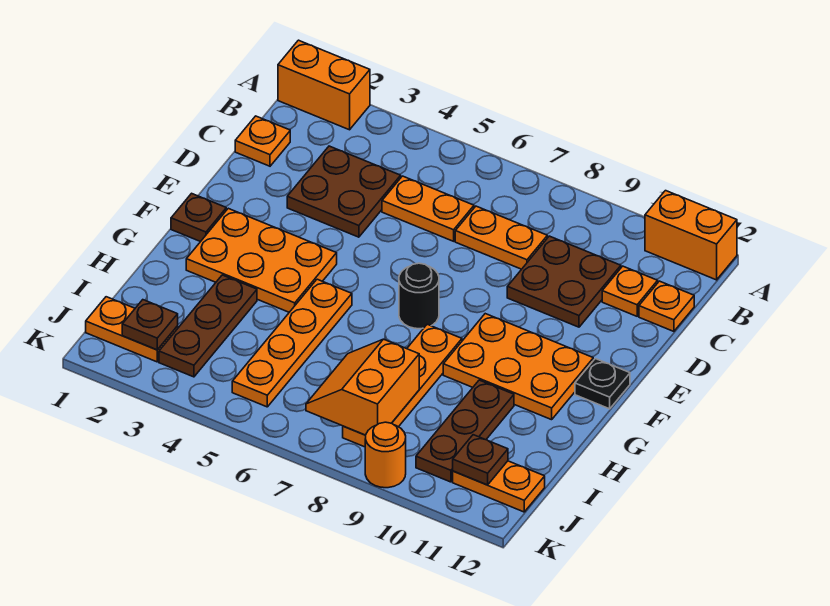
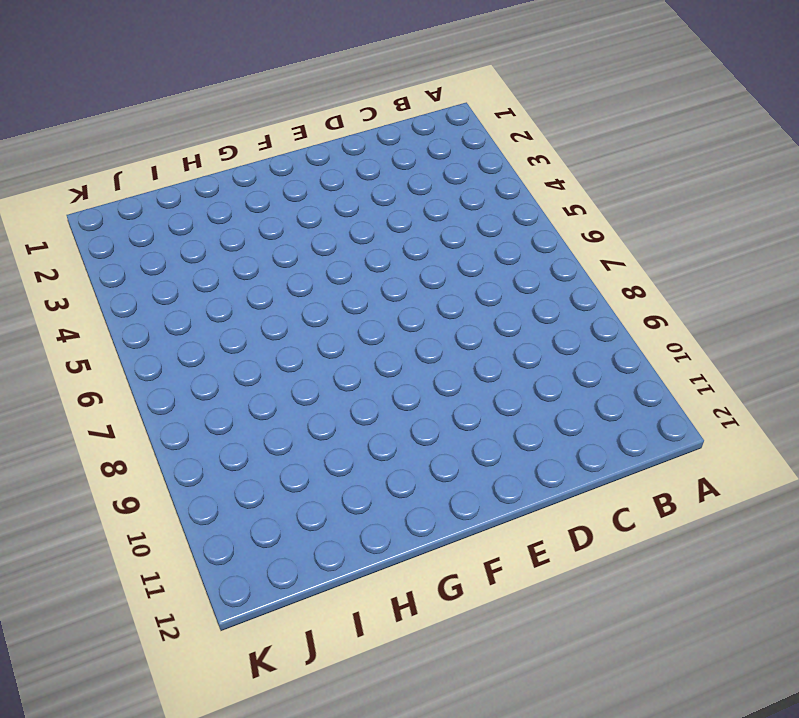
none -> orange brick A1:A2 level 1
none -> orange brick A11:A12 level 1
none -> orange plate C1 level 1

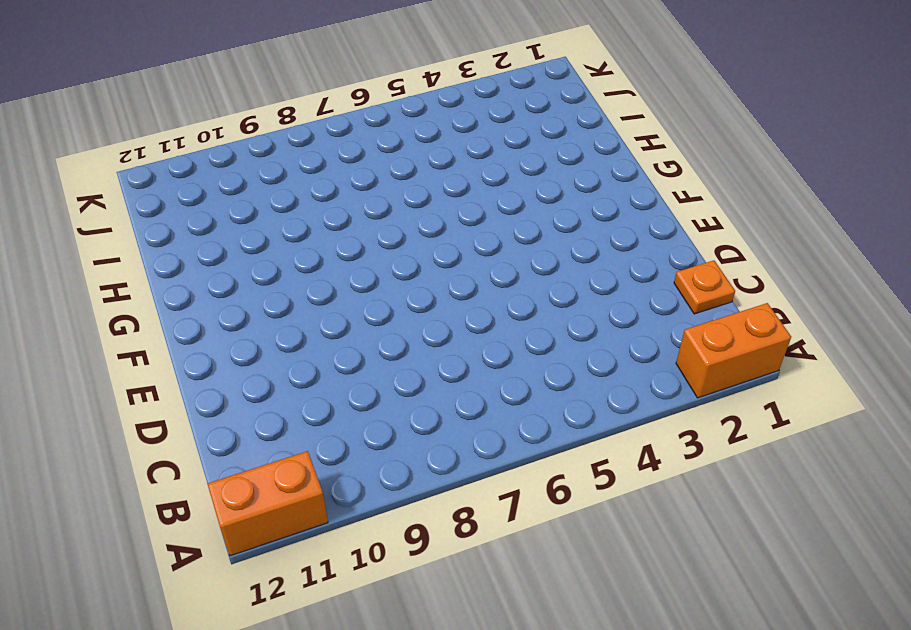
none -> brown plate C3:D4 level 1
none -> orange plate C5:C6 level 1
none -> orange plate C7:C8 level 1

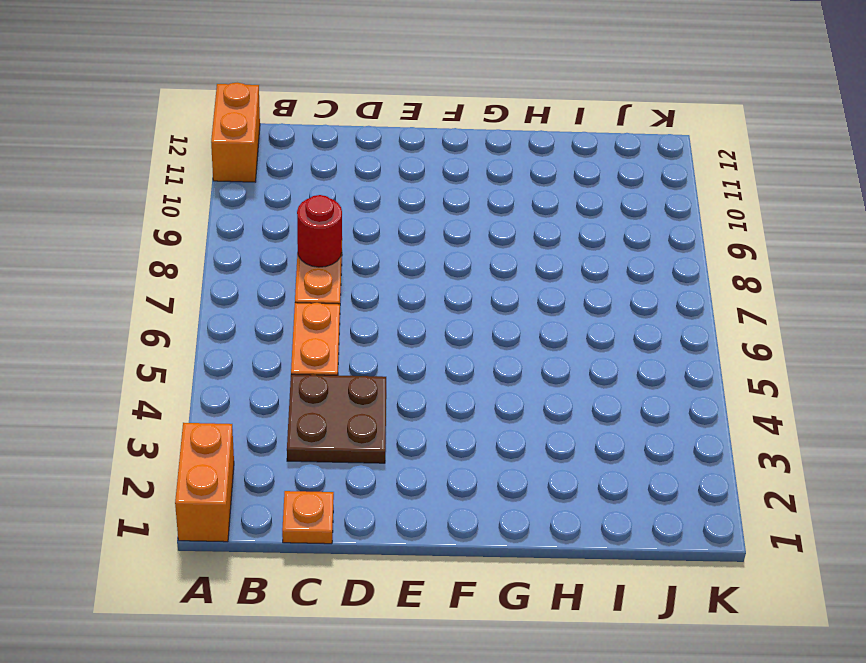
red round brick C8 level 2 -> none
none -> brown plate C9:D10 level 1
none -> orange plate C11 level 1
none -> orange plate C12 level 1

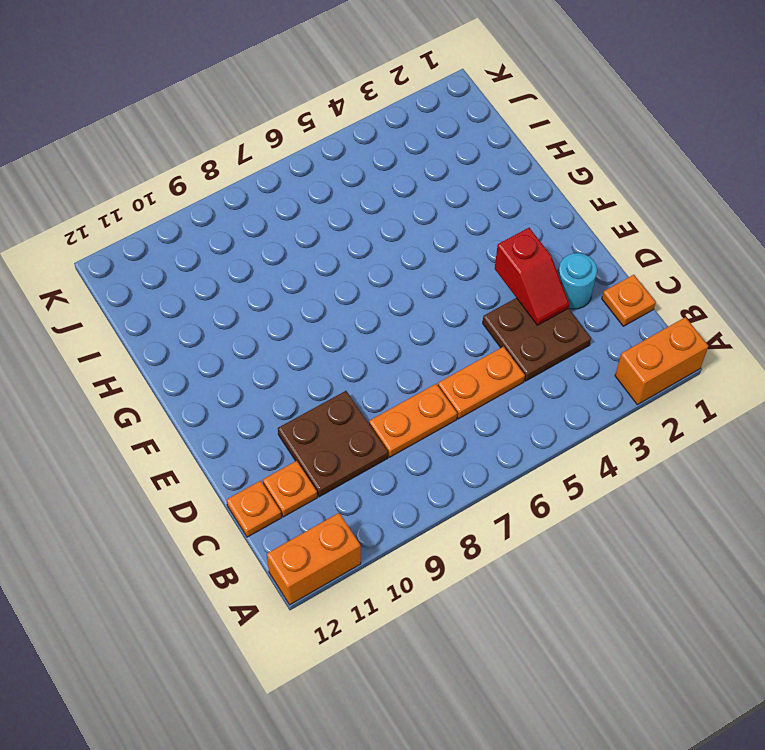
cyan round brick D2 level 1 -> none
red slope D3:E3 level 2 top E -> none
none -> brown plate F1 level 1
none -> orange plate F2:G4 level 1
none -> black round brick F7 level 1

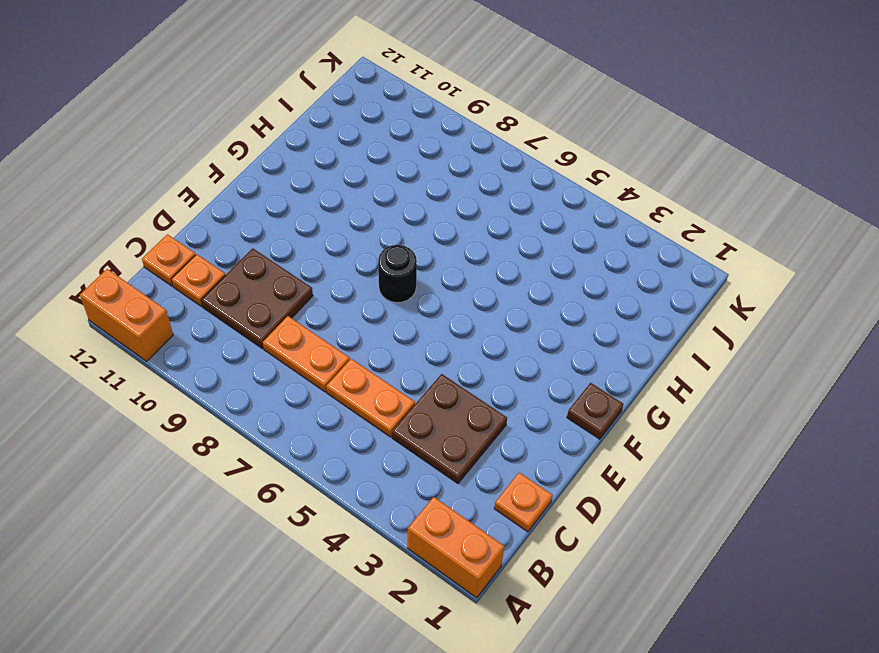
none -> orange plate F2:G4 level 1
none -> orange plate F9:G11 level 1
none -> black plate F12 level 1

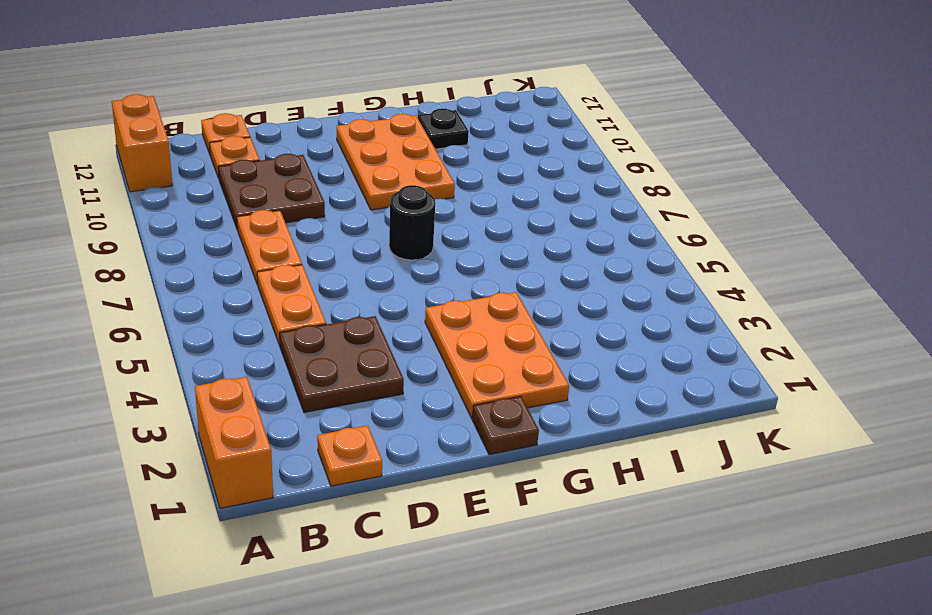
black plate H11 level 1 -> black plate F12 level 1
none -> orange plate G5:J5 level 1
none -> orange plate G8:J8 level 1
none -> brown plate H3:J3 level 1

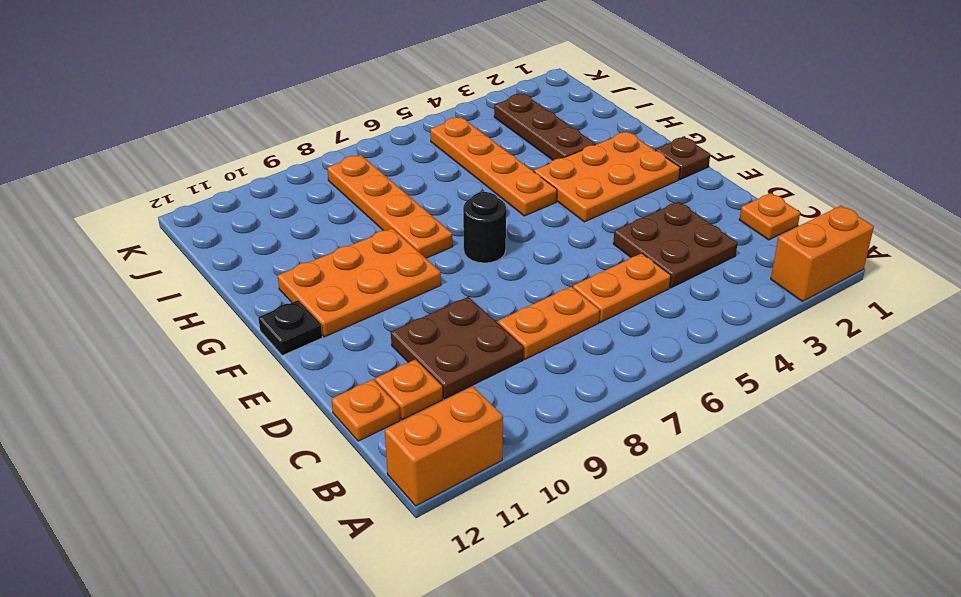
none -> brown plate H10:J10 level 1
none -> orange plate J1:J2 level 1
none -> orange plate J11:J12 level 1

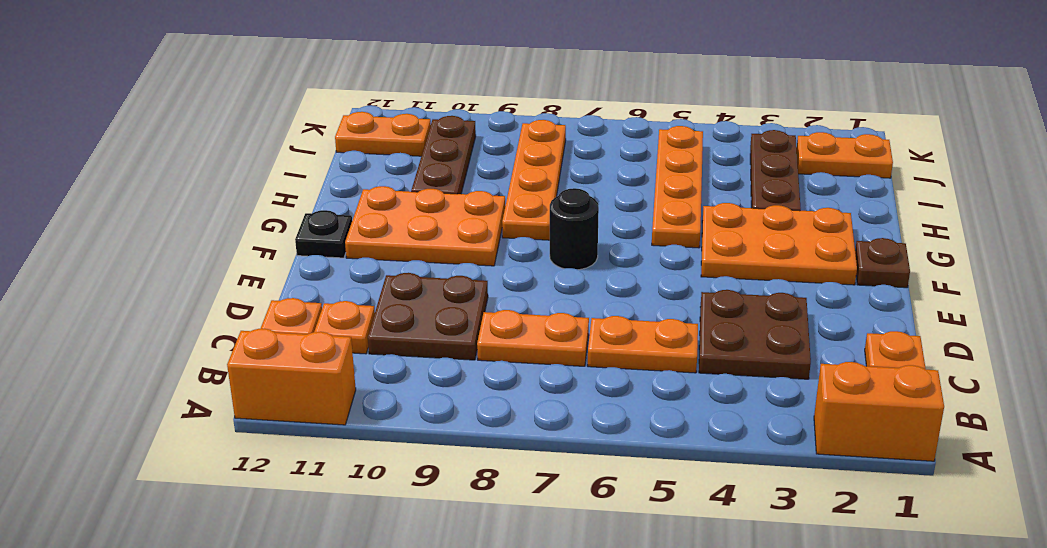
none -> orange round brick K9 level 1
none -> orange slope I7:J8 level 2 top 8
none -> brown plate J2 level 2

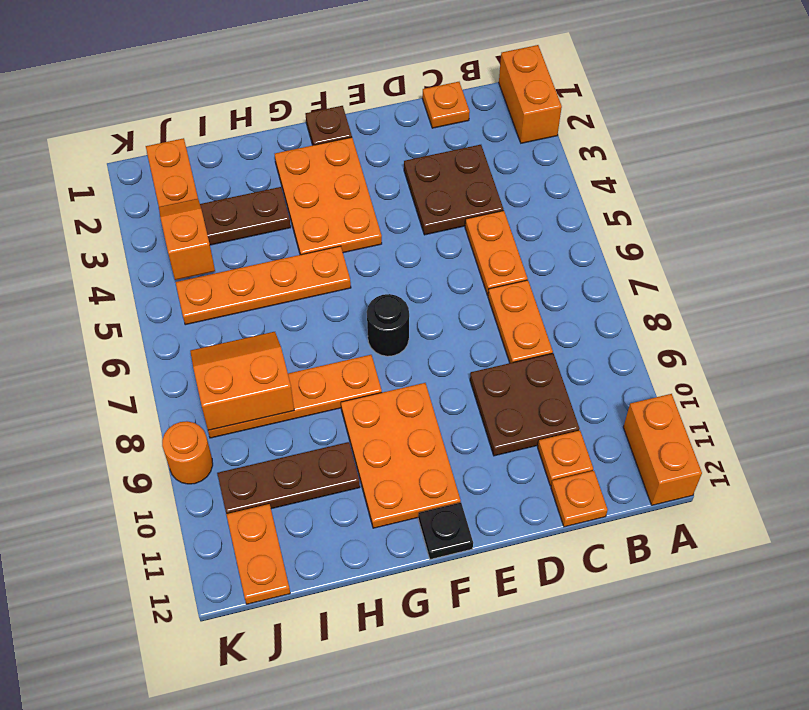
orange slope J3:J4 level 2 top 4 -> none
none -> brown plate J2 level 2
none -> brown plate J11 level 2

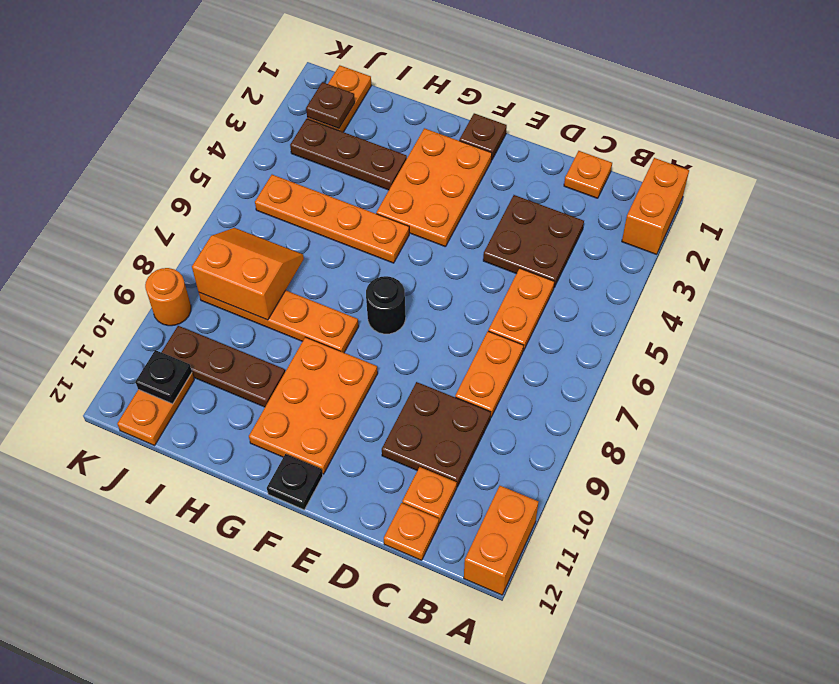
black plate J11 level 2 -> brown plate J11 level 2

